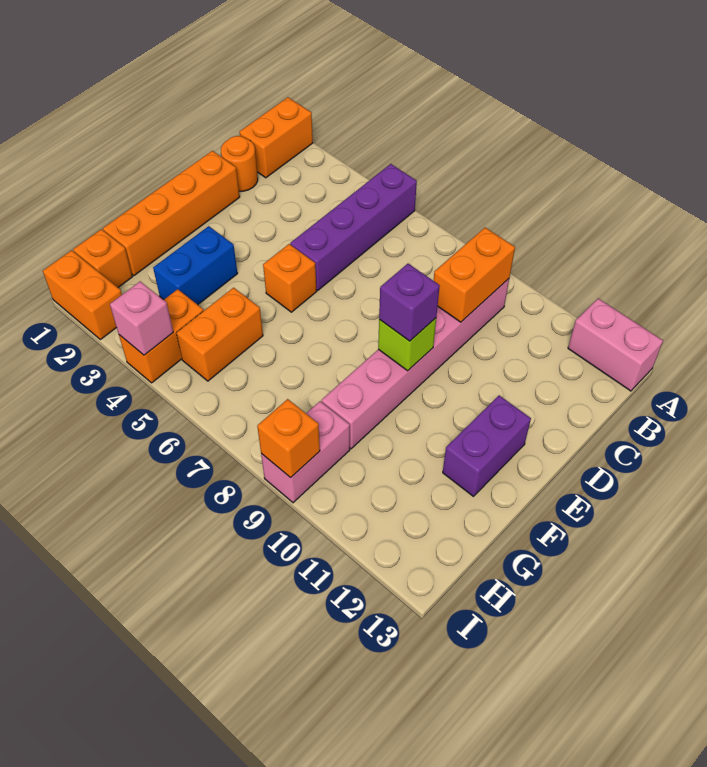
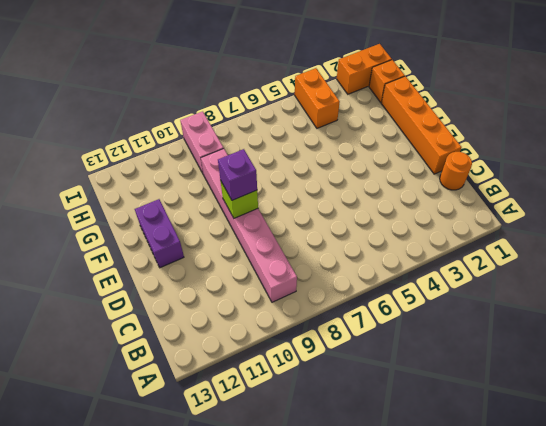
none -> orange brick A1:B1 level 1
none -> purple brick A5:D5 level 1
none -> pink brick A12:A13 level 1

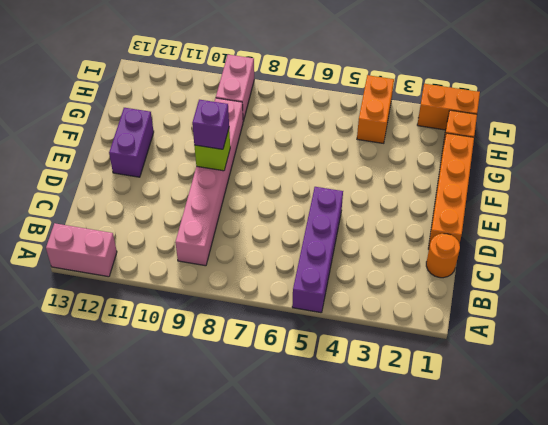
none -> orange brick A1:B1 level 1
none -> orange brick E5 level 1
none -> blue brick F3:G3 level 1

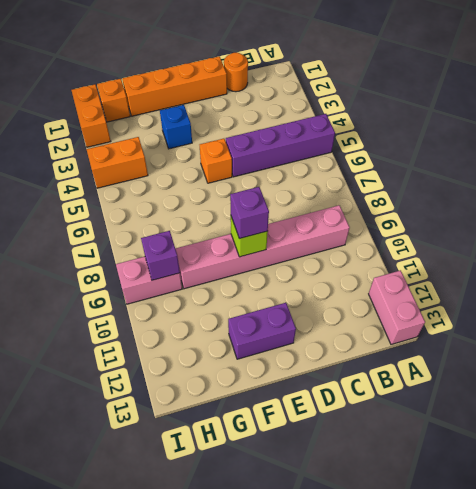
blue brick F3 level 1 -> blue brick F3:G3 level 1
purple brick H9 level 2 -> none
none -> orange brick A1:B1 level 1
none -> orange brick G5:H5 level 1
none -> orange brick B9:C9 level 2

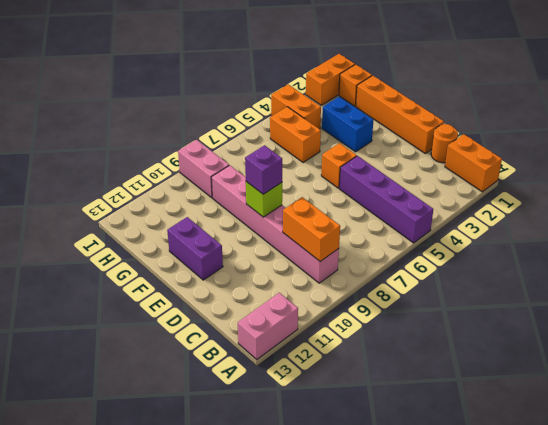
none -> pink brick I4 level 2
none -> orange brick I9 level 2

